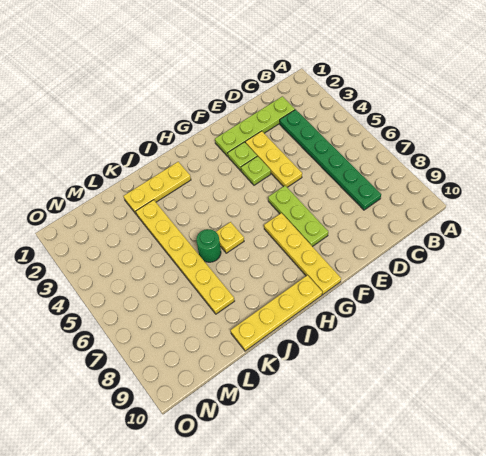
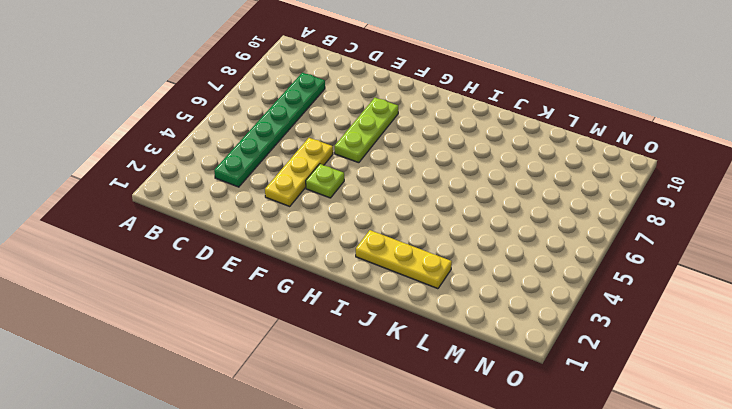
none -> lime plate C2:F2 level 1
none -> lime plate F3 level 1
none -> yellow plate G7:G10 level 1

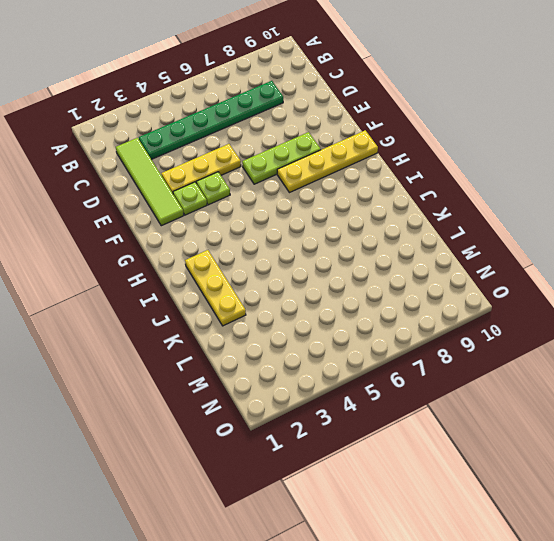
lime tile C2:F2 level 1 -> lime plate C2:F2 level 1
none -> yellow plate H10:K10 level 1
none -> yellow plate I6 level 1
none -> green round brick J6 level 1

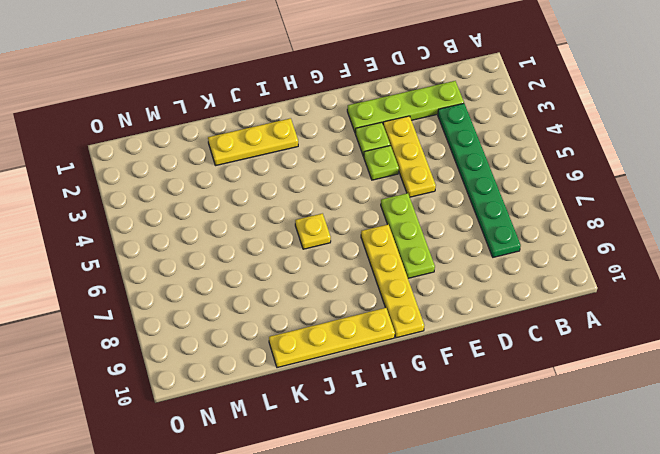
none -> green round brick J6 level 1
none -> yellow plate K3:K8 level 1

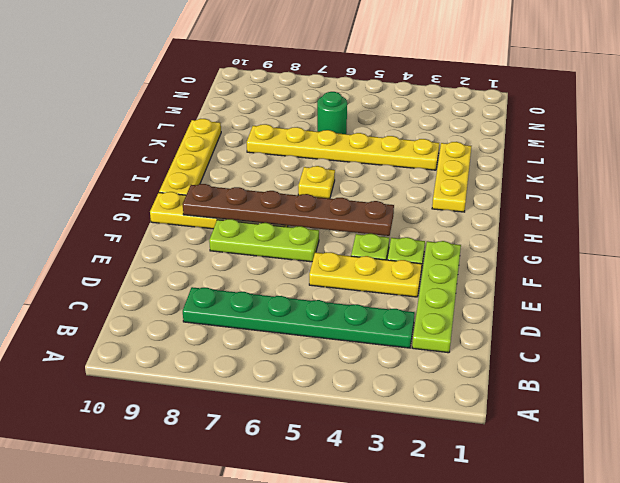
brown plate G4:G9 level 2 -> none
green round brick L6 level 1 -> green round brick J6 level 1

